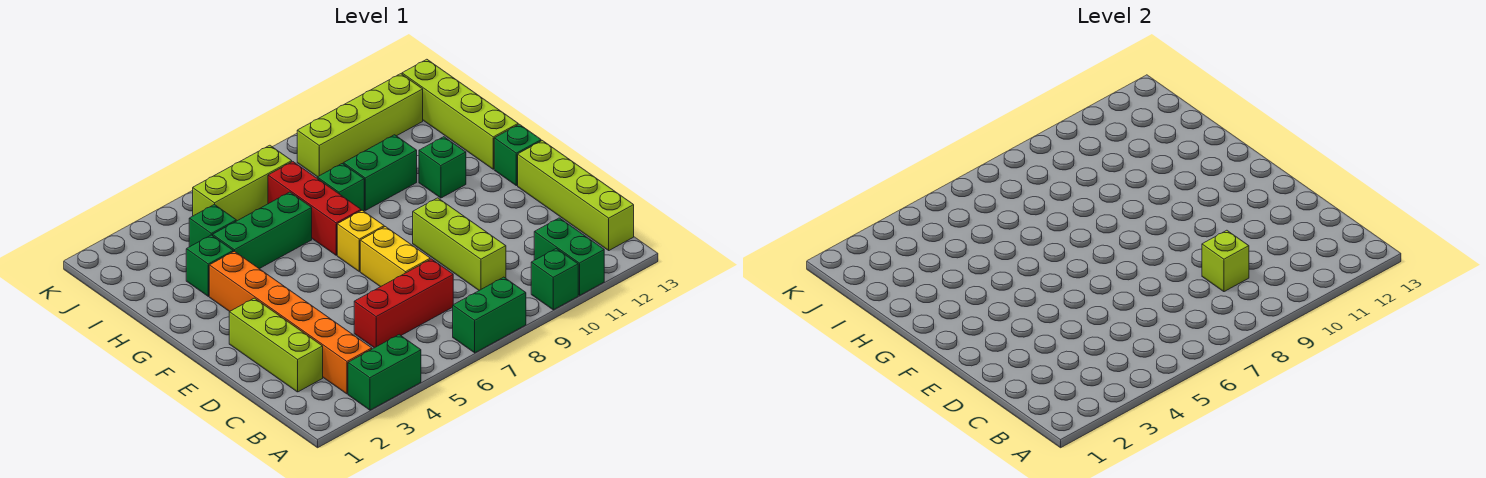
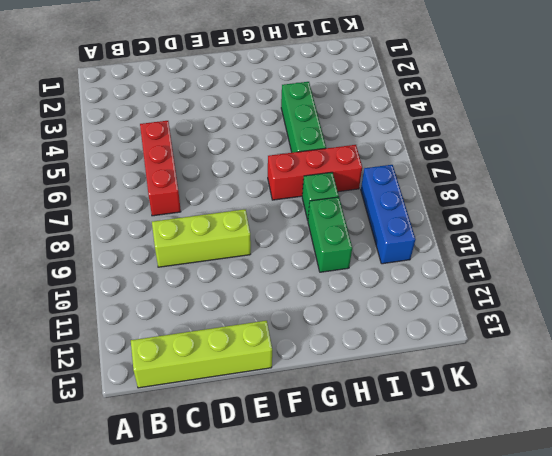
blue brick J8:J10 level 1 -> lime brick J9:J12 level 1
none -> green brick A3:A4 level 1
none -> green brick A7:A8 level 1
none -> green brick A10 level 1

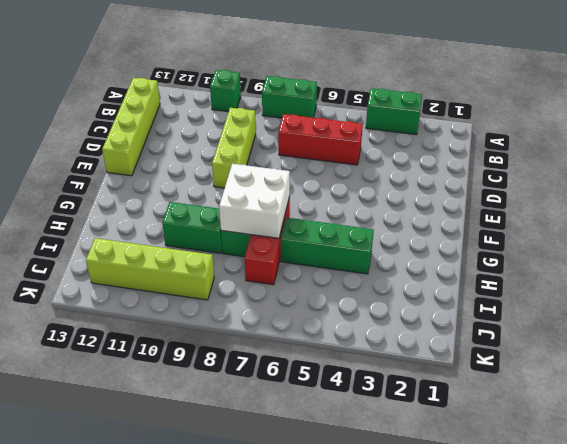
white brick G7:H8 level 2 -> none
none -> green brick A11:B11 level 1
none -> orange brick B3:G3 level 1
none -> lime brick C2:E2 level 1

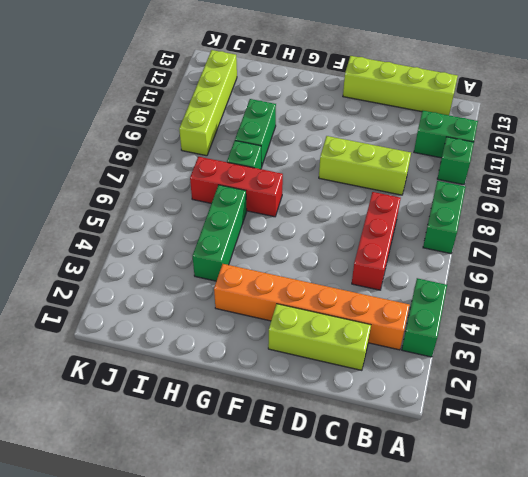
none -> yellow brick D7:E7 level 1
none -> yellow brick F7 level 1
none -> green brick F13 level 1

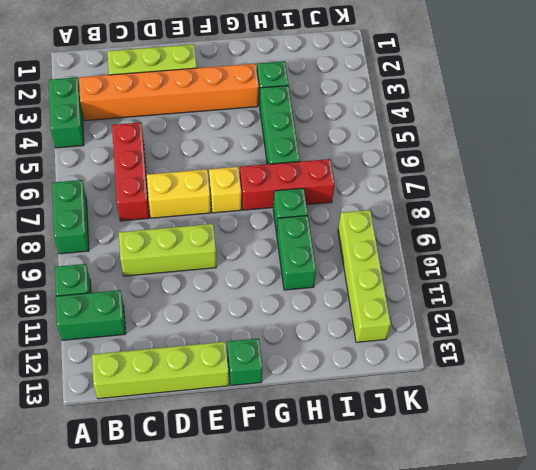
none -> green brick G11 level 1
none -> lime brick G13:J13 level 1
none -> green brick I4 level 1

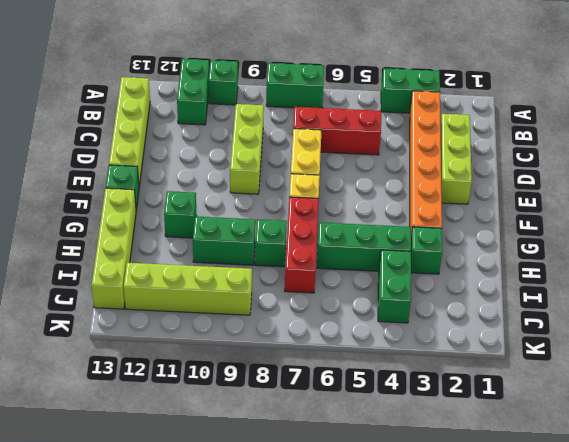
green brick I4:J4 level 1 -> green brick I4 level 1
none -> lime brick J5:J7 level 1
none -> lime brick C9 level 2

